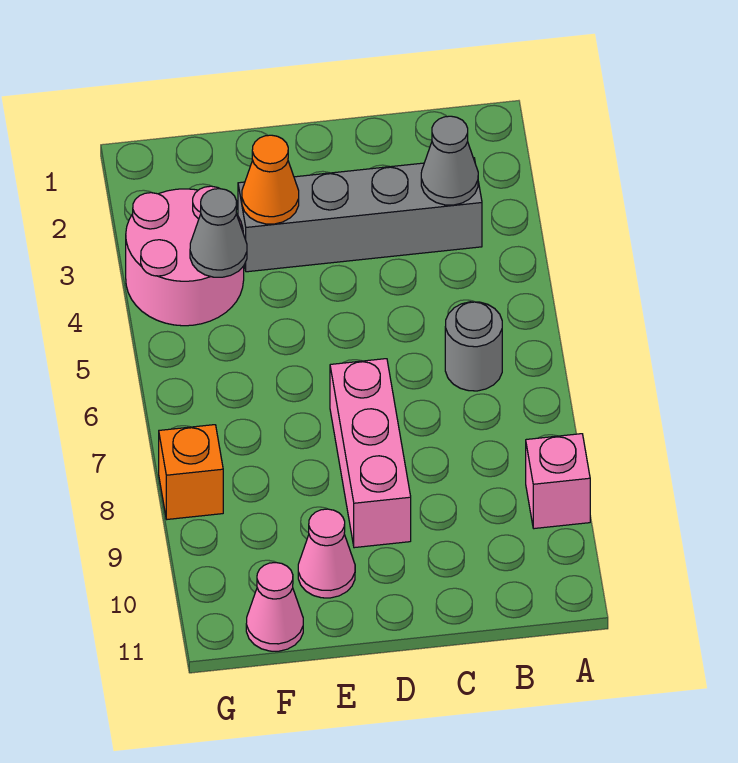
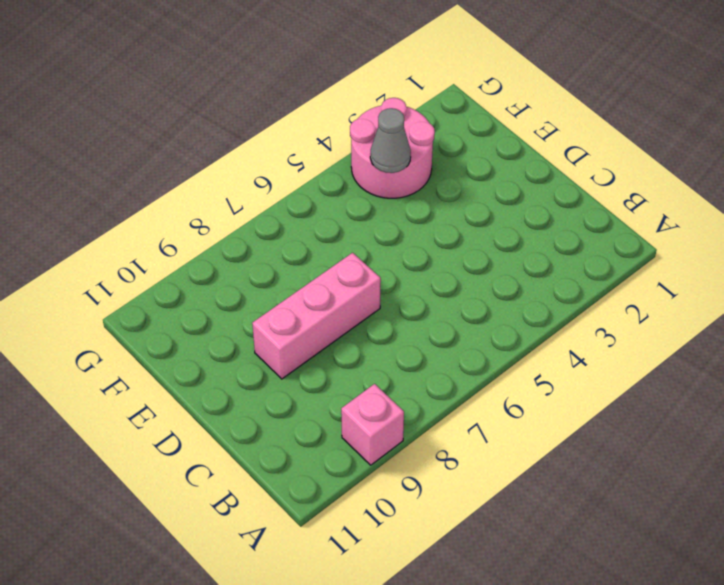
none -> grey brick B3:E3 level 1
none -> grey round brick B6 level 1

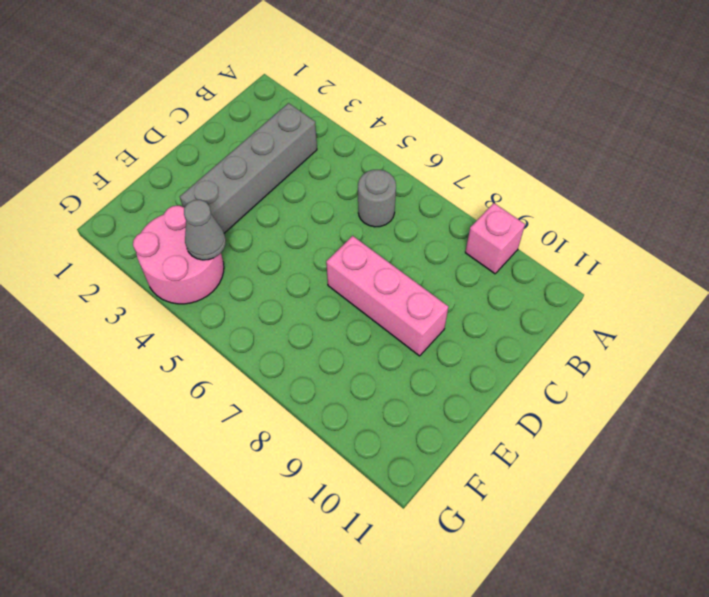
none -> pink cone E10 level 1
none -> pink cone F11 level 1

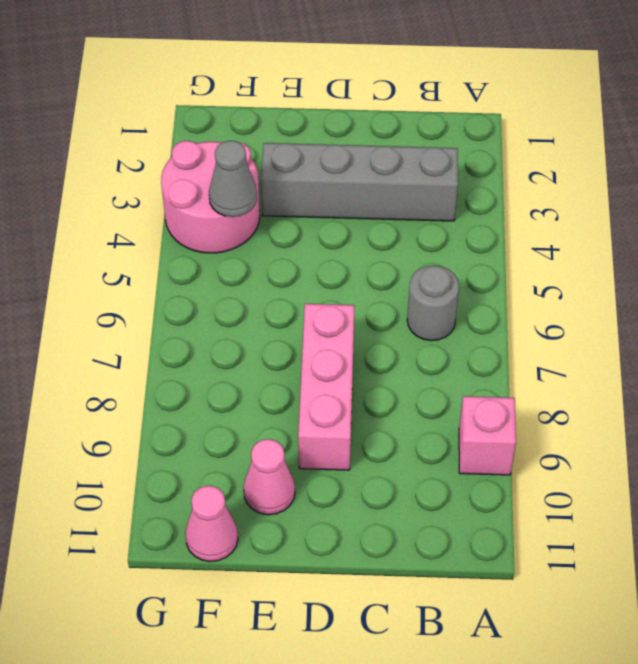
none -> orange brick G8 level 1
none -> grey cone B3 level 2

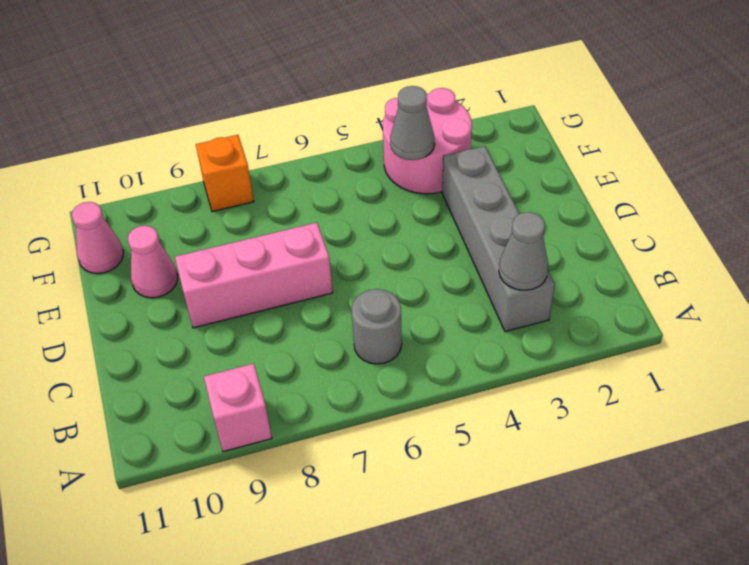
none -> orange cone E3 level 2

